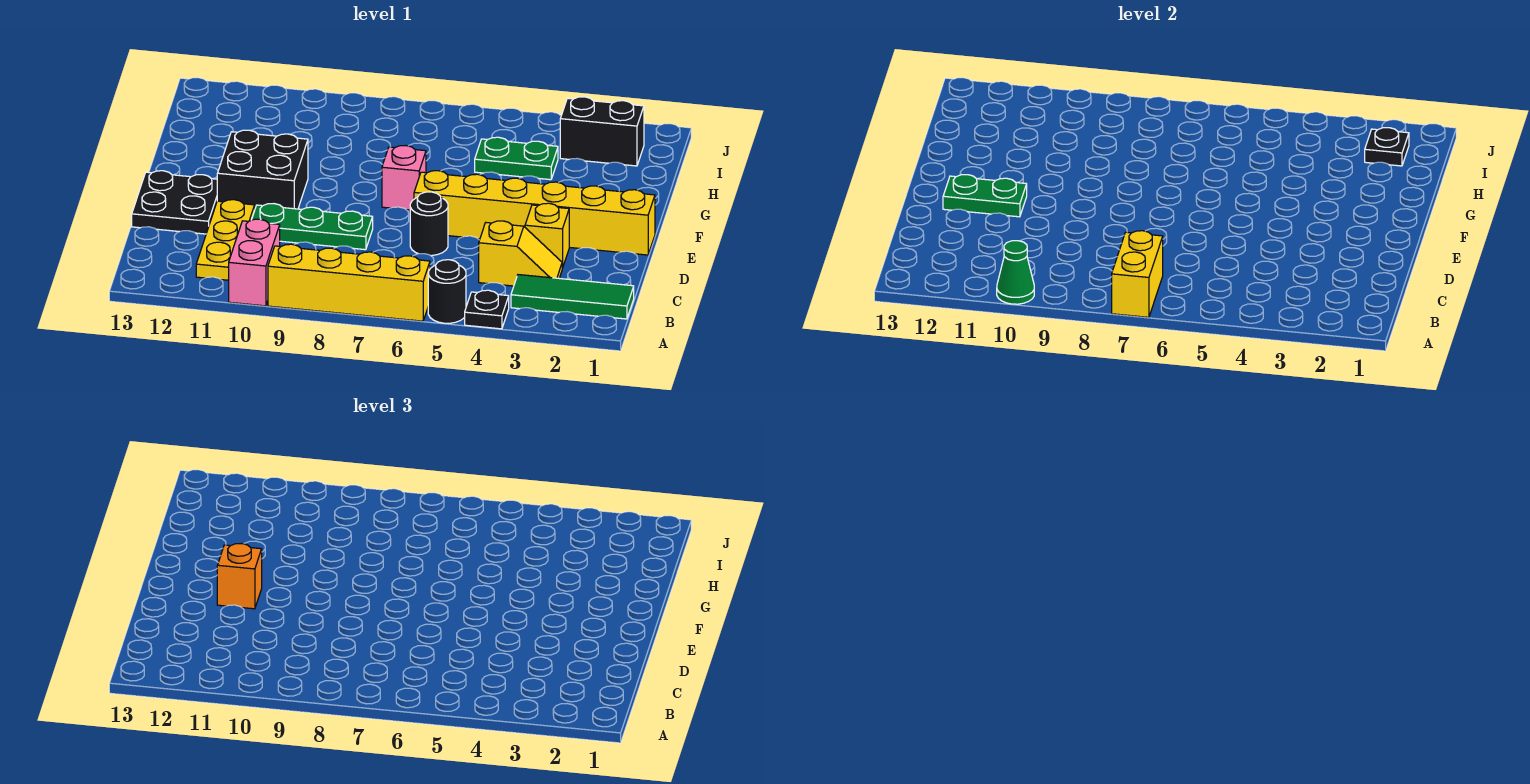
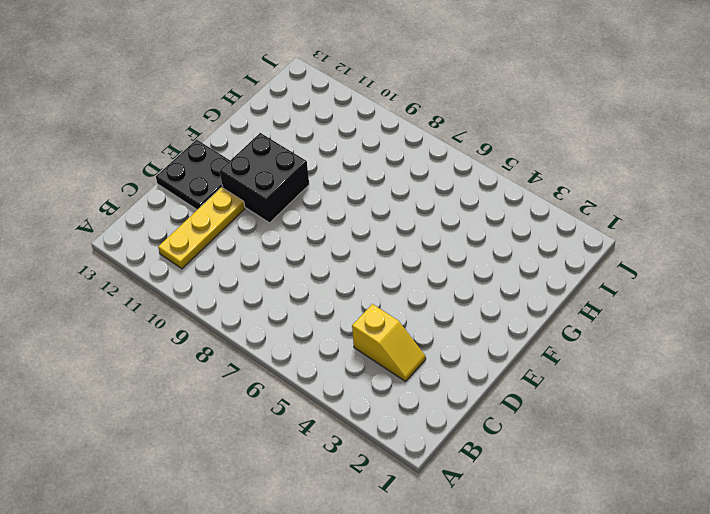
none -> black plate A4 level 1
none -> black round brick A5 level 1
none -> yellow brick A6:A9 level 1

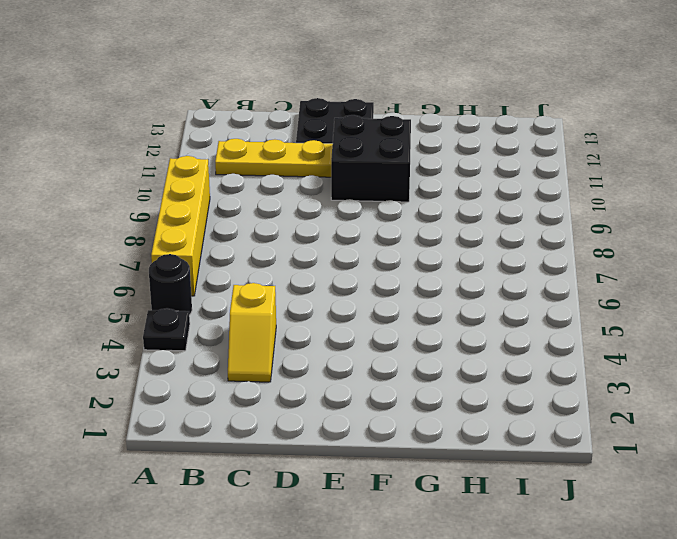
none -> pink brick A10:B10 level 1
none -> green tile B1:B3 level 1
none -> yellow brick D3 level 1

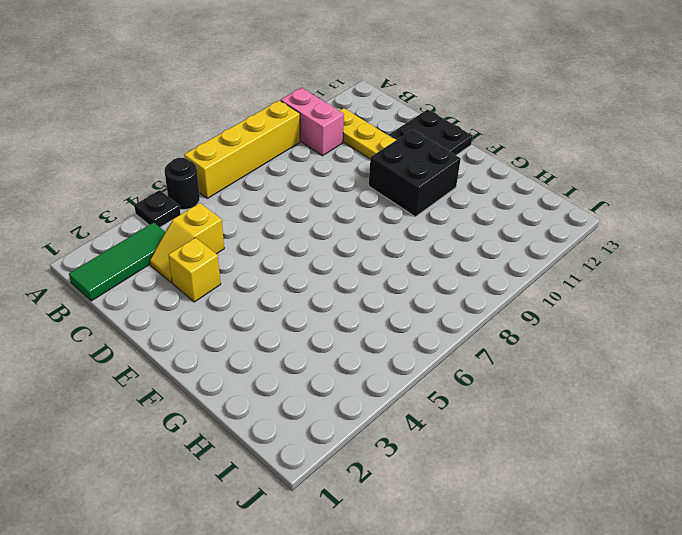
none -> black round brick D6 level 1
none -> green plate D8:D10 level 1
none -> yellow brick E1:E6 level 1

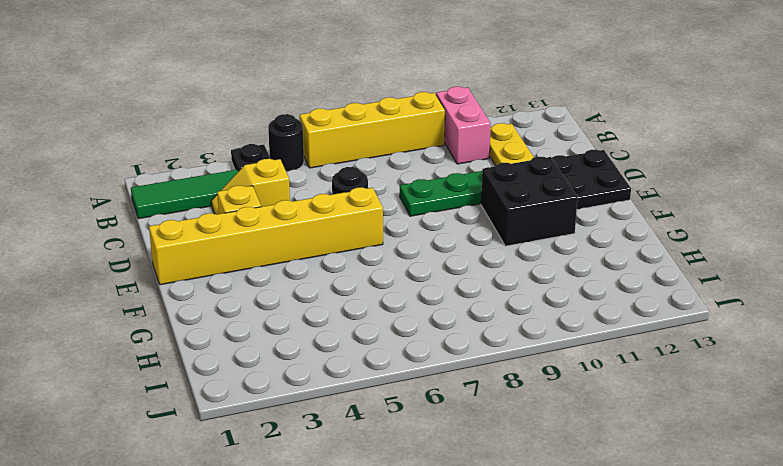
none -> pink brick F7 level 1
none -> green plate H4:H5 level 1
none -> black brick I2:I3 level 1

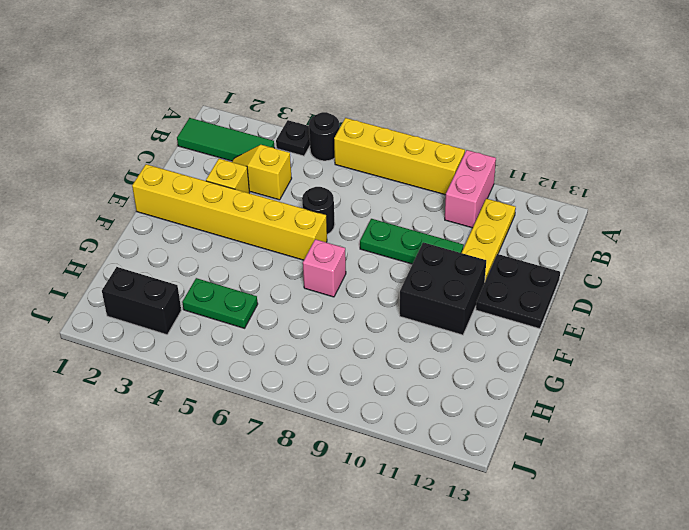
none -> yellow brick A7:B7 level 2
none -> green cone A10 level 2
none -> green plate E11:E12 level 2

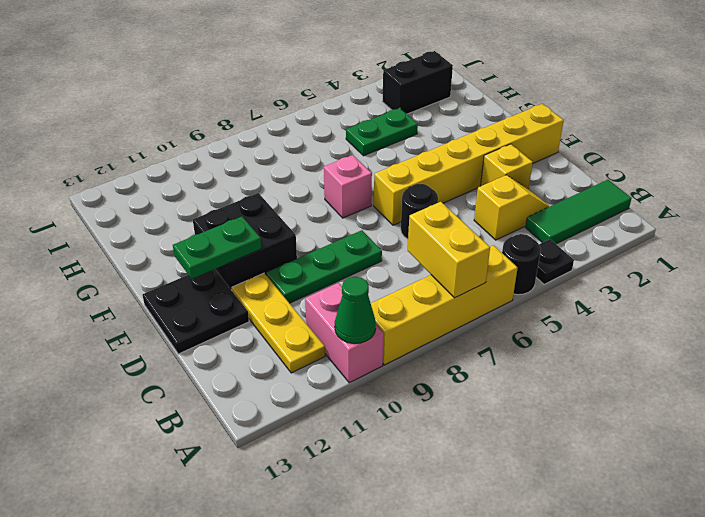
none -> black plate I2 level 2
none -> orange brick E11 level 3

